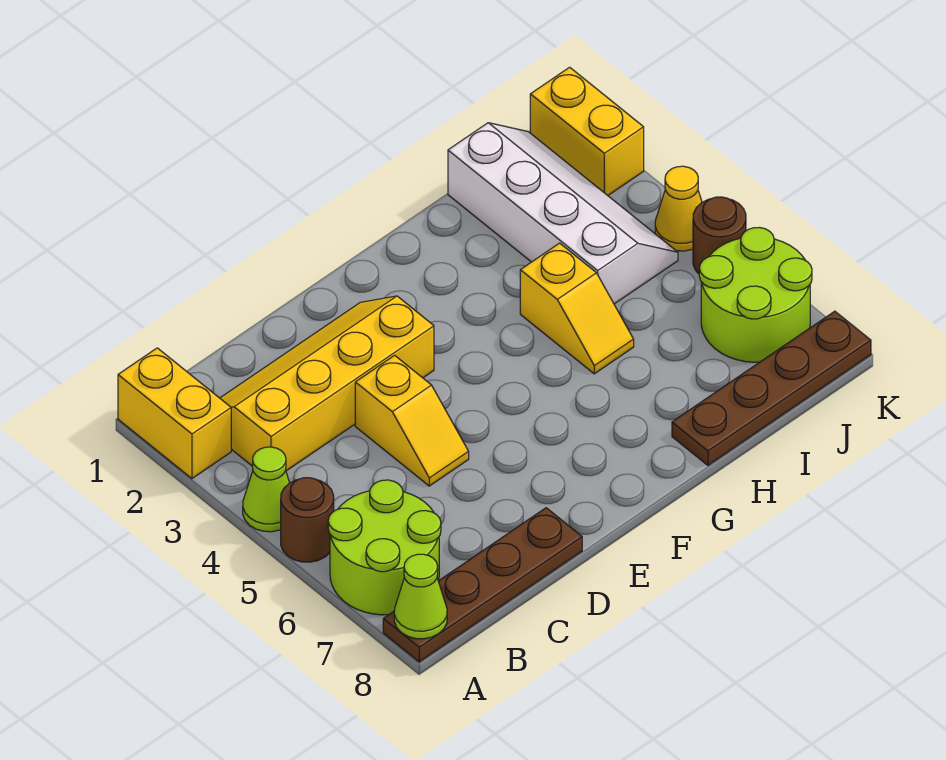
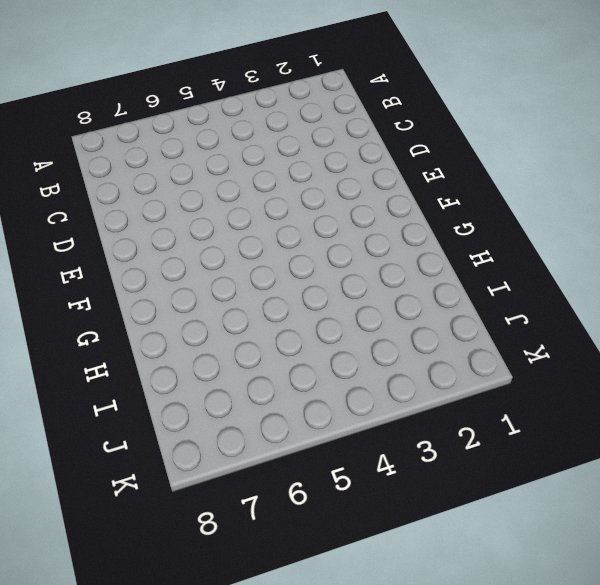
none -> yellow brick A1:A2 level 1
none -> lime cone A4 level 1
none -> brown round brick A5 level 1

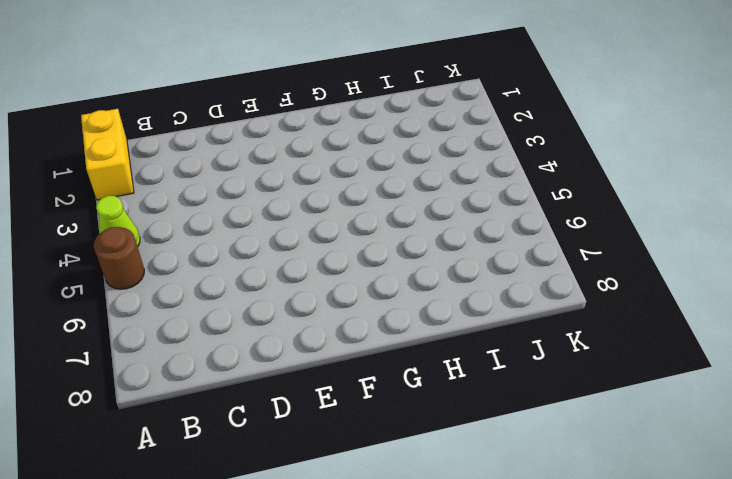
none -> lime round brick A6:B7 level 1
none -> brown plate A8:D8 level 1
none -> yellow slope B2:E3 level 1 top 3

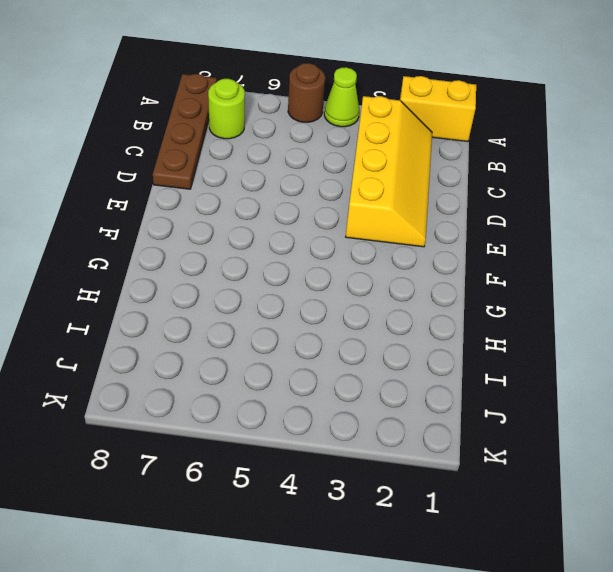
lime round brick B7 level 1 -> lime round brick A6:B7 level 1
none -> yellow slope D4:D5 level 1 top 4
none -> yellow slope H4:H5 level 1 top 4
none -> brown plate H8:K8 level 1

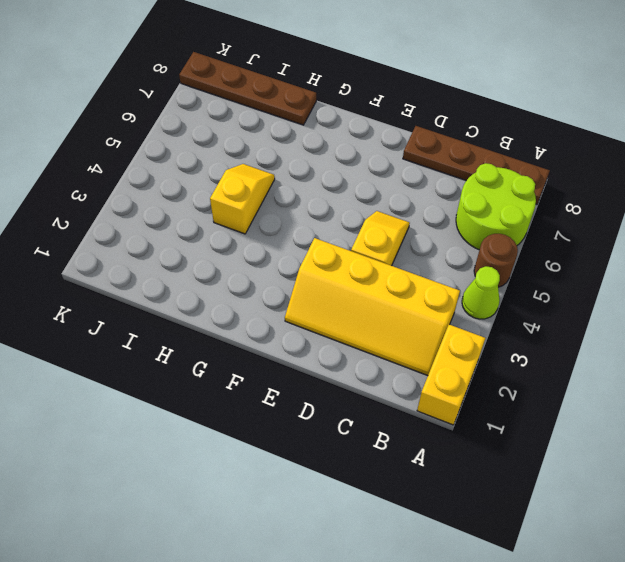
none -> white slope I1:J4 level 1 top I
none -> lime round brick J6:K7 level 1
none -> yellow brick K1:K2 level 1

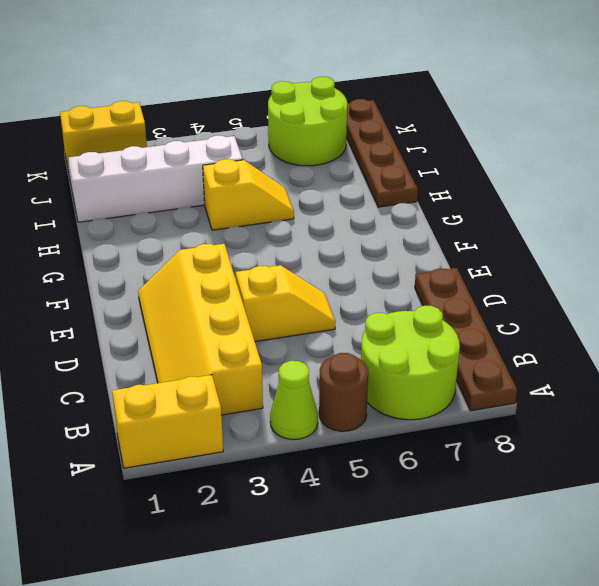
none -> yellow cone K4 level 1
none -> brown round brick K5 level 1
none -> lime cone A8 level 2

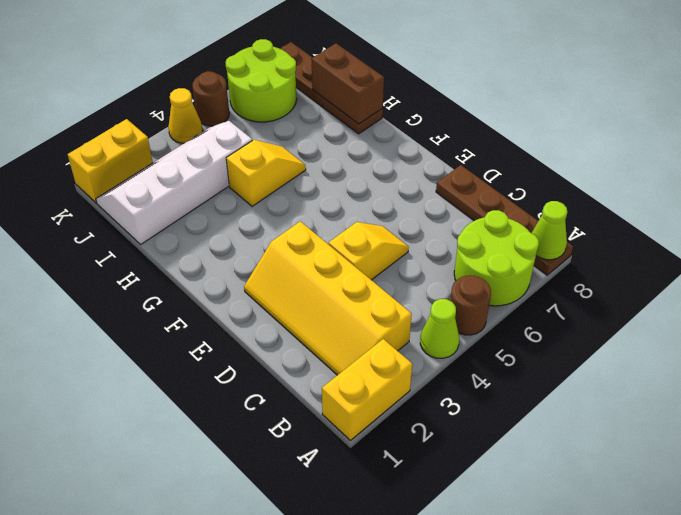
brown brick H8:I8 level 2 -> none

